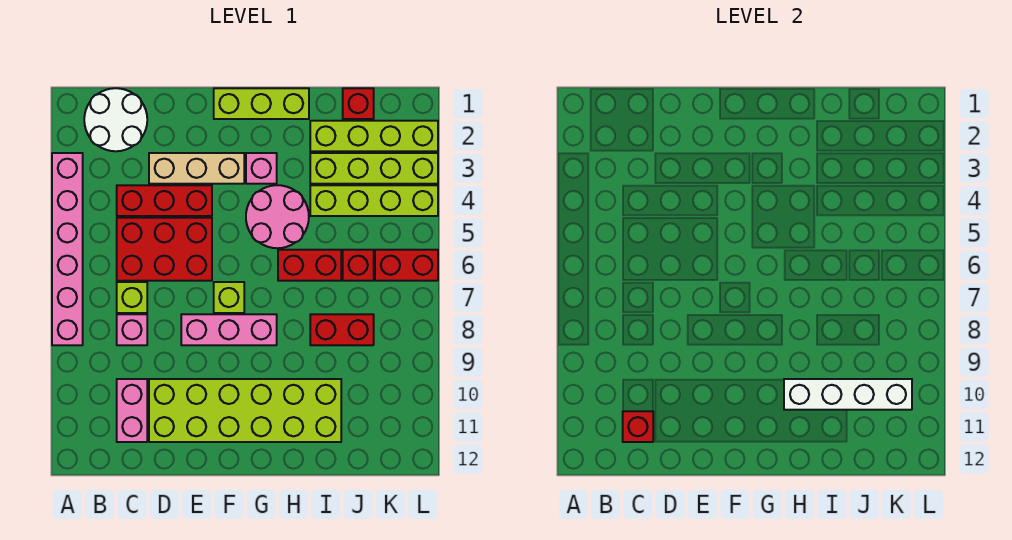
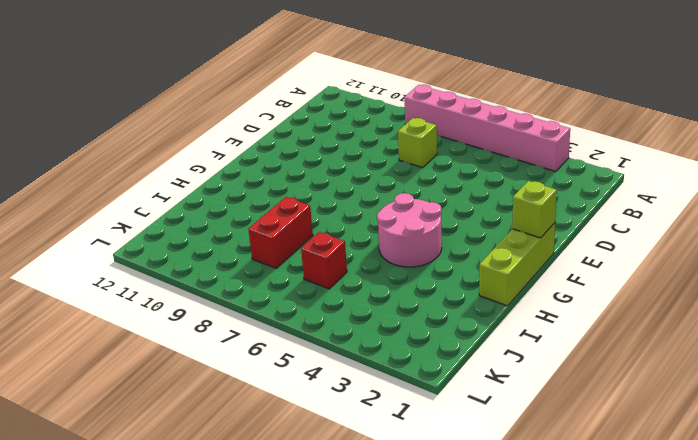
lime brick F1 level 2 -> lime brick F7 level 1
none -> white round brick B1:C2 level 1
none -> red brick C4:E4 level 1
none -> red brick C5:E6 level 1

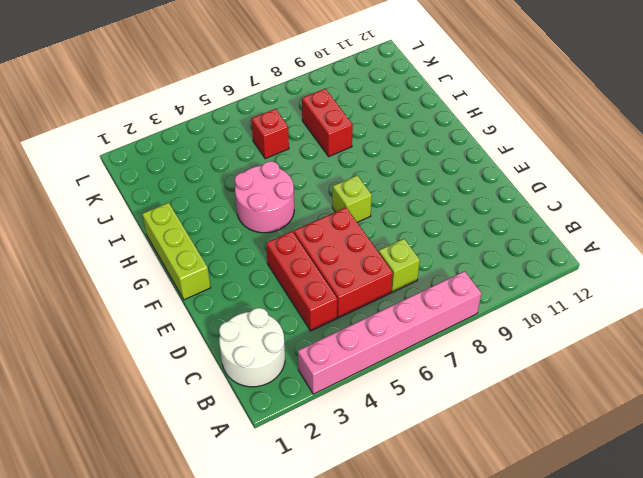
none -> pink brick C8 level 1
none -> pink brick C10:C11 level 1
none -> tan brick D3:F3 level 1

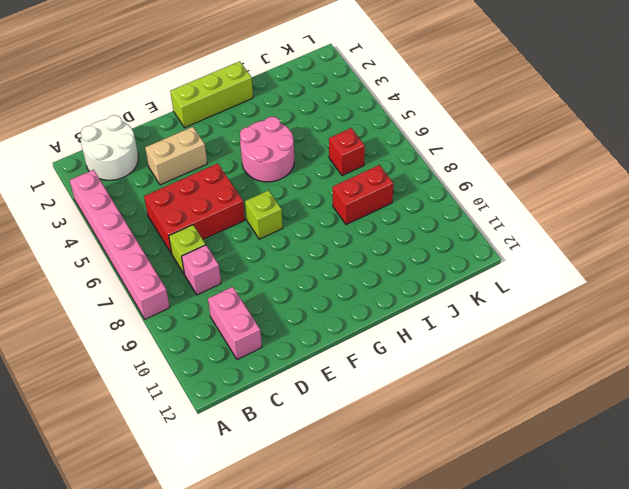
tan brick D3:E3 level 1 -> tan brick D3:F3 level 1
none -> red brick C4:E4 level 1
none -> lime brick D10:I11 level 1
none -> pink brick E8:G8 level 1

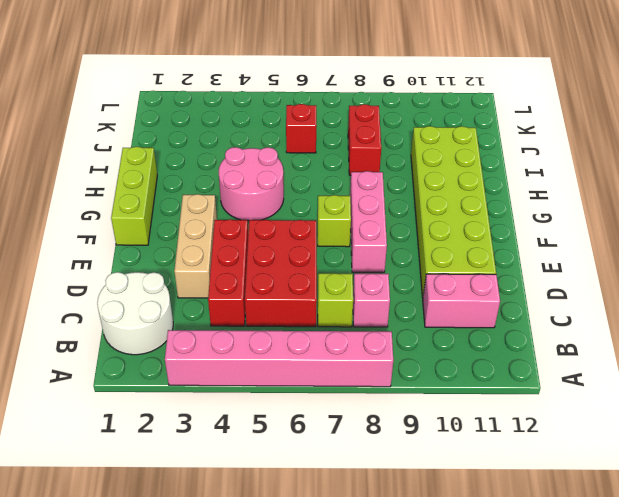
none -> pink brick G3 level 1
none -> red brick H6:I6 level 1
none -> lime brick I2:L2 level 1

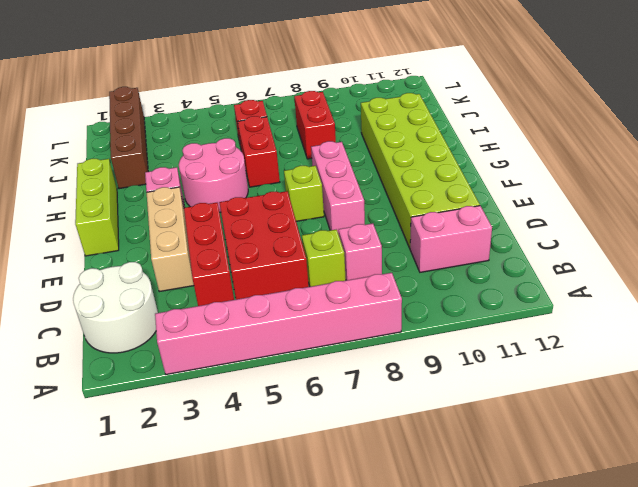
brown brick I2:L2 level 1 -> lime brick I2:L2 level 1
none -> lime brick I3:L3 level 1
none -> lime brick I4:L4 level 1
none -> red brick J1 level 1

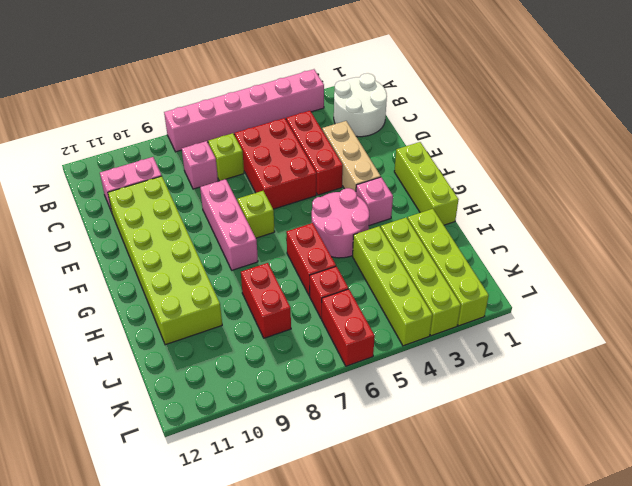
none -> red brick J1 level 1
none -> red brick C11 level 2
none -> white brick H10:K10 level 2

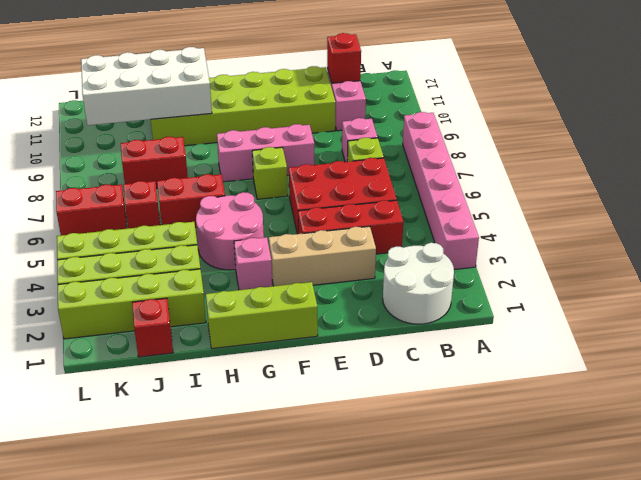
white brick H10:K11 level 2 -> white brick H10:K10 level 2

